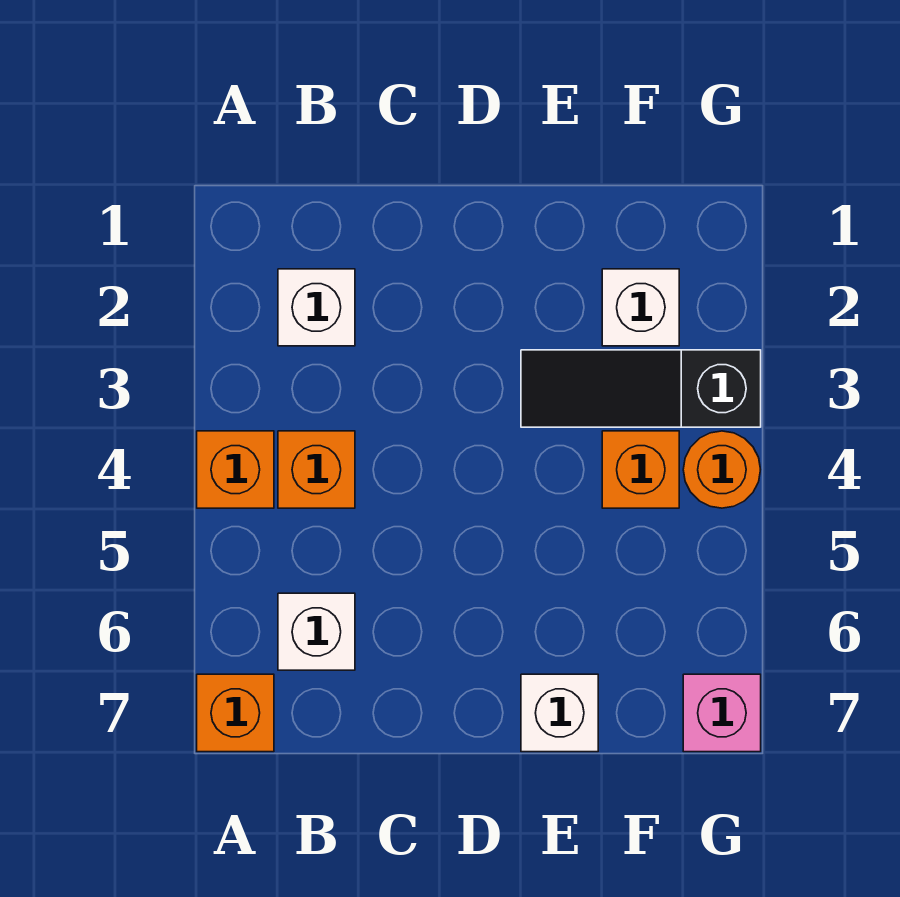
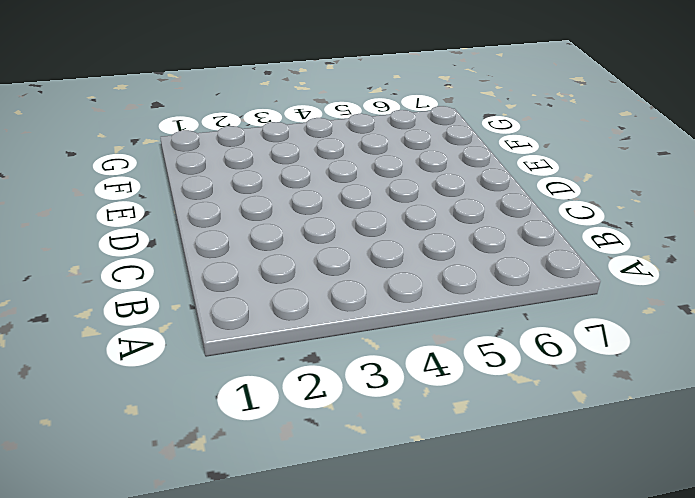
none -> orange brick A4 level 1
none -> orange brick A7 level 1

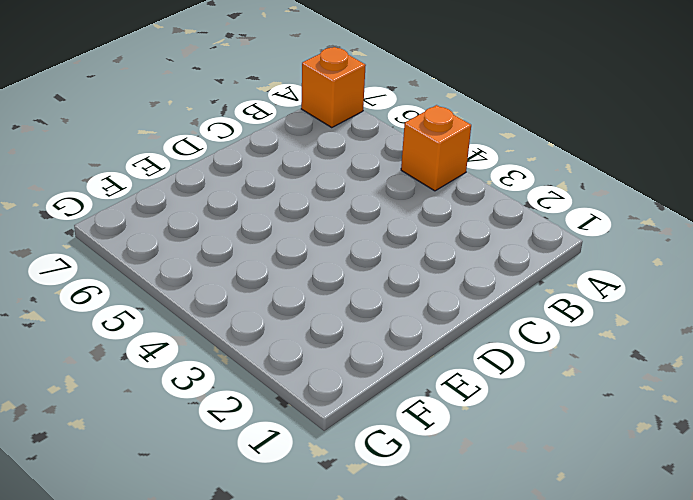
none -> white brick B2 level 1
none -> orange brick B4 level 1

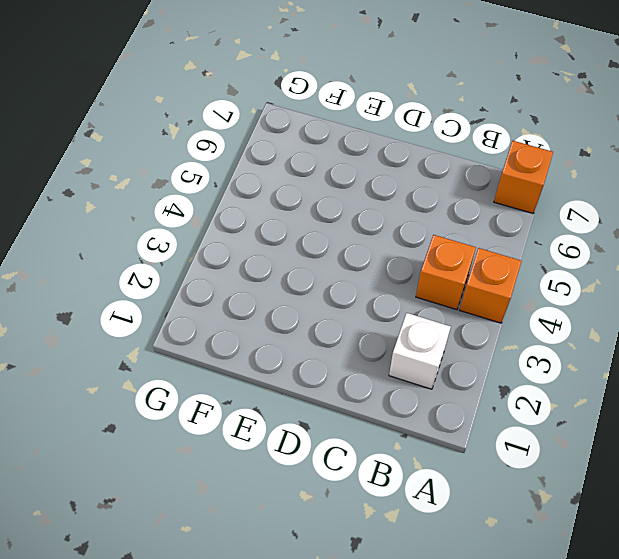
none -> white brick B6 level 1
none -> black slope E3:G3 level 1 top G

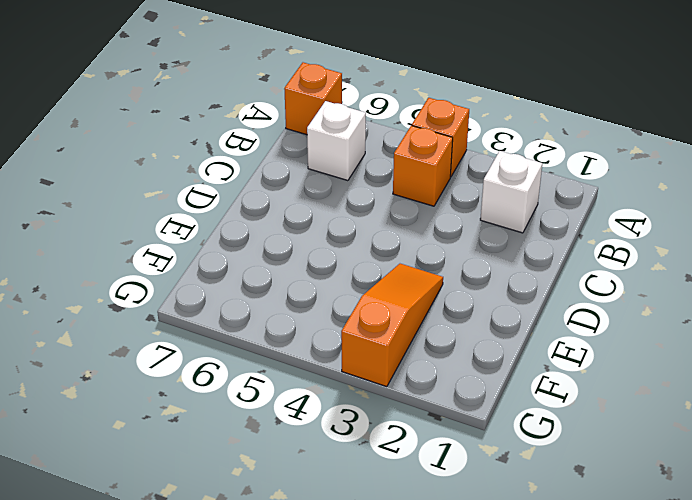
orange slope E3:G3 level 1 top G -> black slope E3:G3 level 1 top G
none -> white brick E7 level 1
none -> white brick F2 level 1

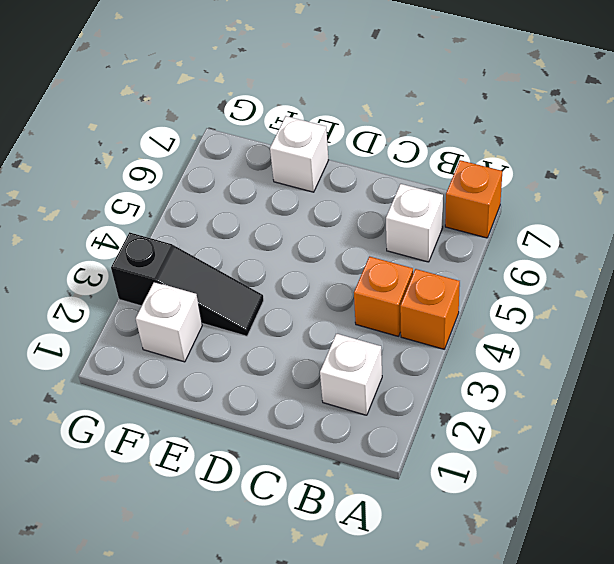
none -> orange brick F4 level 1
none -> orange round brick G4 level 1

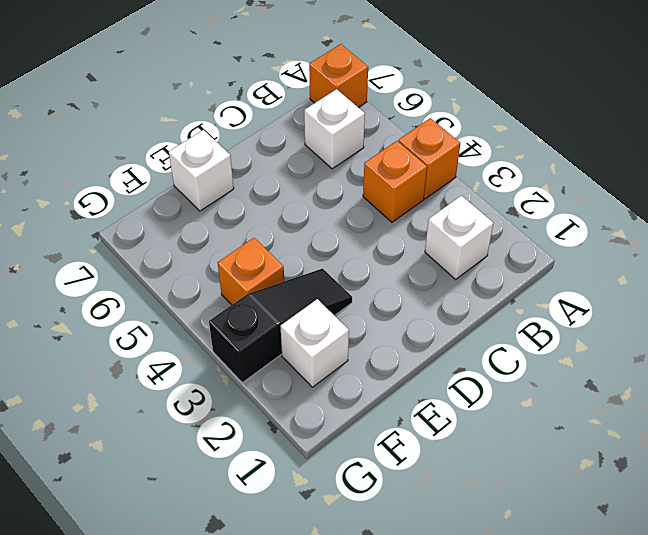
none -> orange round brick G4 level 1
none -> pink brick G7 level 1

